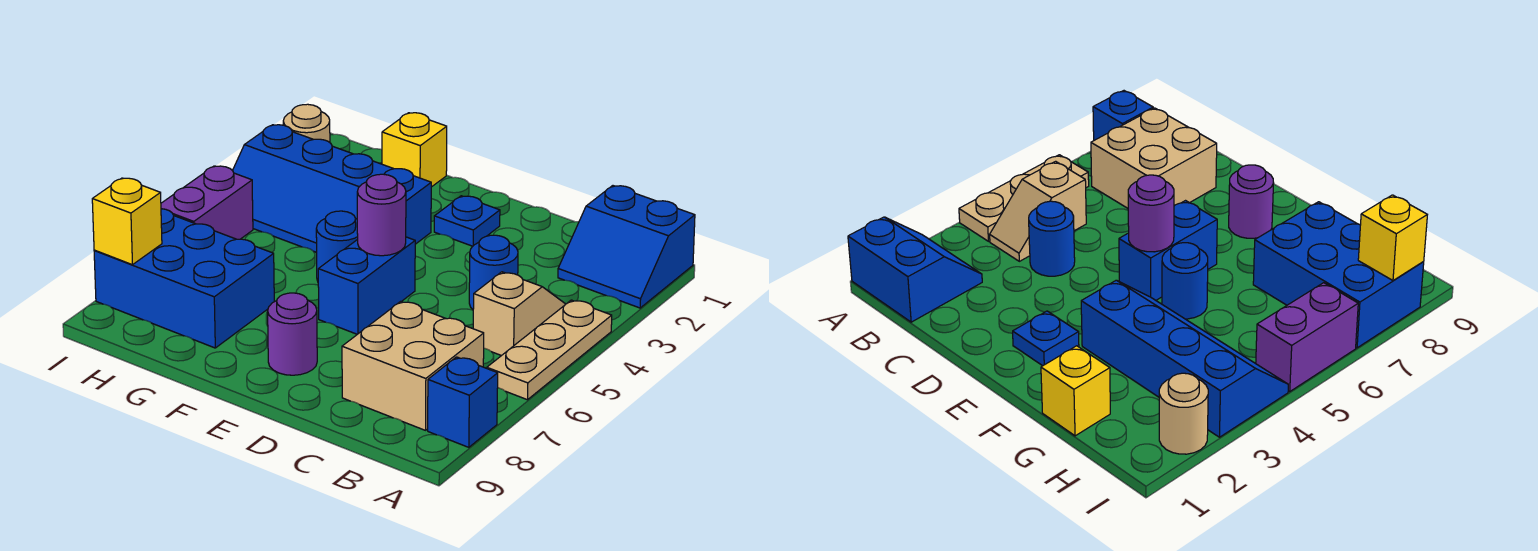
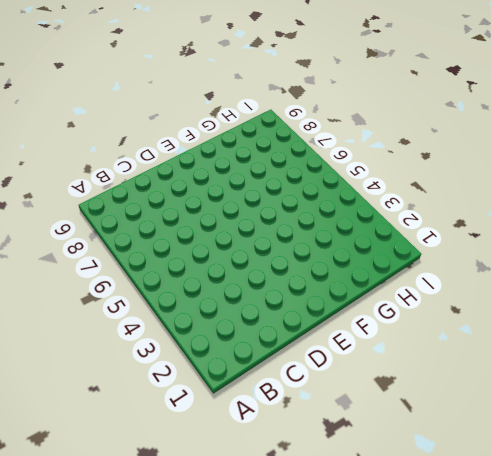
none -> blue slope A1:B2 level 1 top 1
none -> tan plate A4:A6 level 1
none -> blue brick A8 level 1

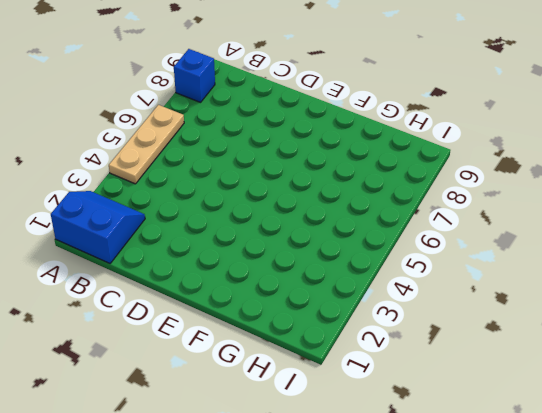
none -> tan slope B4:B5 level 1 top 5
none -> tan brick B7:C8 level 1
none -> blue round brick C4 level 1

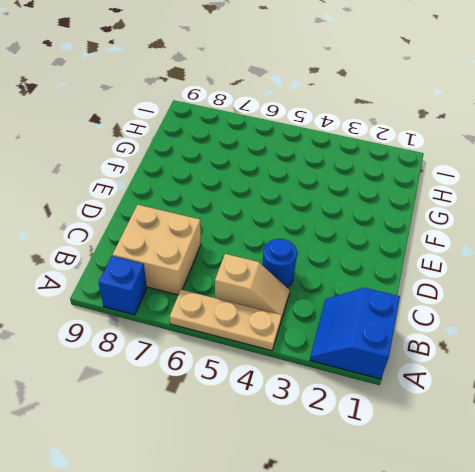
none -> blue plate E2 level 1
none -> blue brick E5:E6 level 1
none -> purple round brick E8 level 1

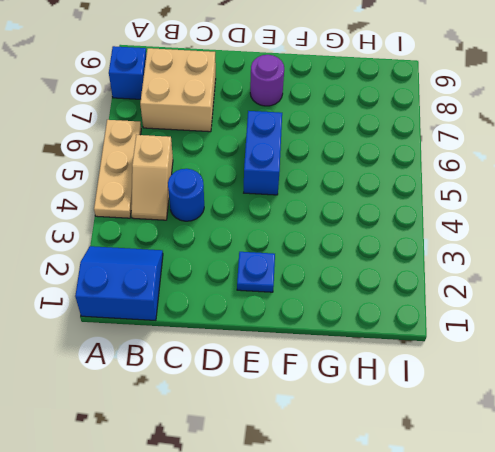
none -> blue slope F3:I4 level 1 top 3
none -> blue round brick F5 level 1
none -> yellow brick G1 level 1

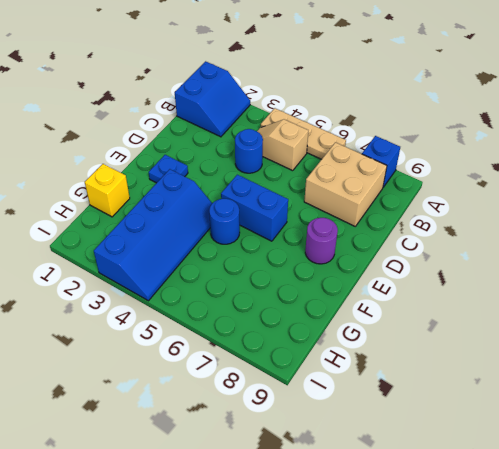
none -> blue brick G7:I8 level 1
none -> tan round brick I2 level 1
none -> purple brick I5:I6 level 1

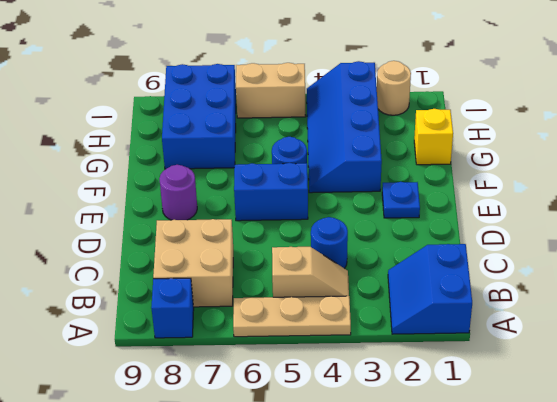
tan brick I5:I6 level 1 -> purple brick I5:I6 level 1
none -> purple round brick E5 level 2
none -> yellow brick I8 level 2

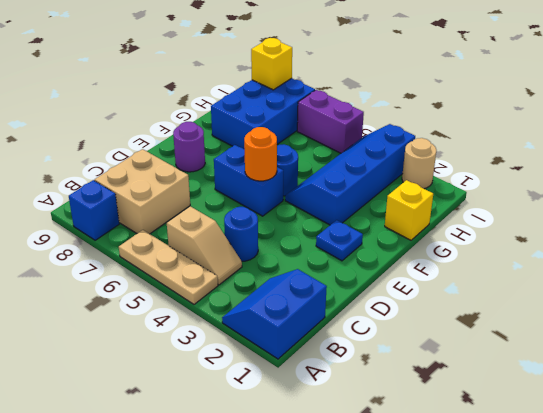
orange round brick E5 level 2 -> purple round brick E5 level 2

